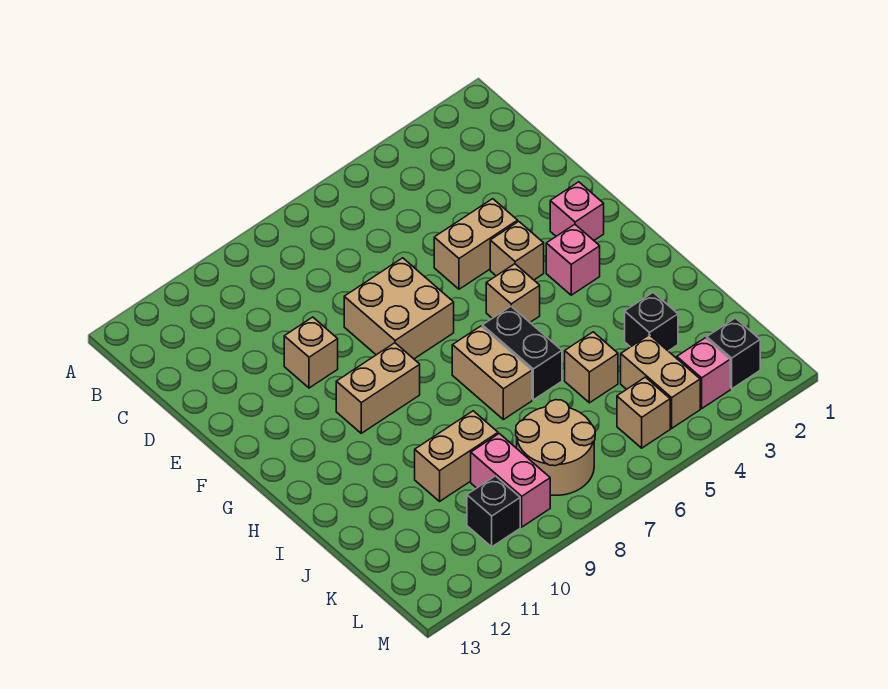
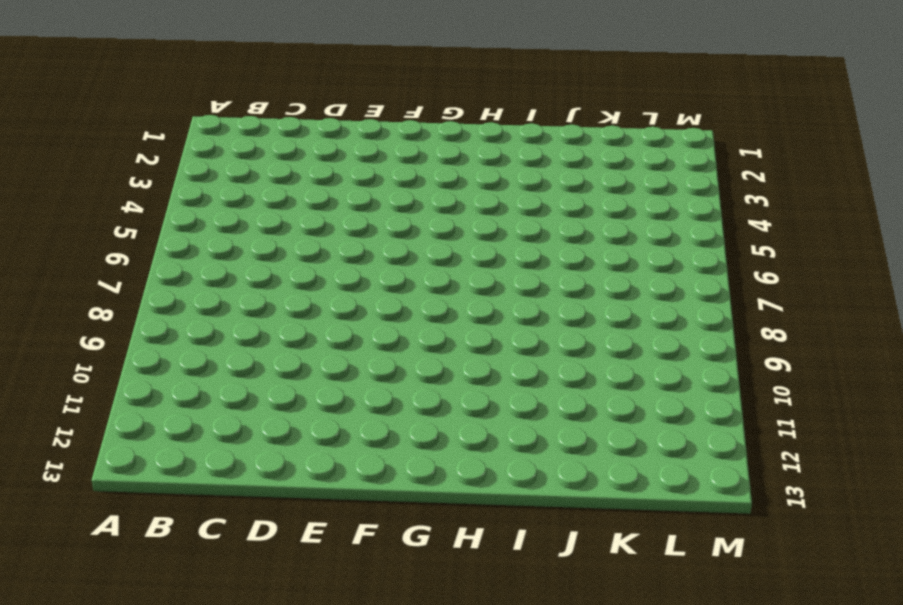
none -> tan brick E4:E5 level 1
none -> tan brick E7:F8 level 1
none -> tan brick E10 level 1

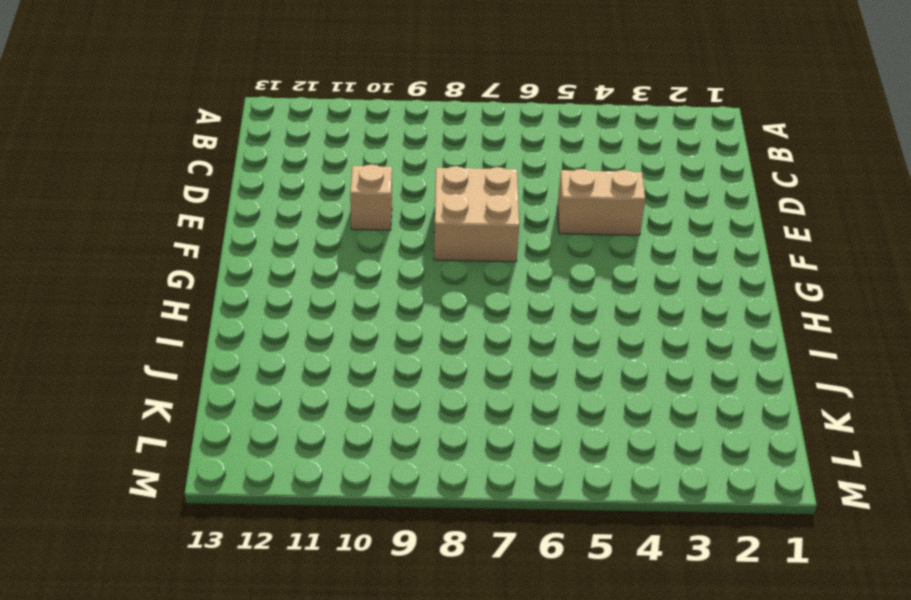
none -> pink brick F2 level 1
none -> tan brick F4 level 1
none -> pink brick G3 level 1

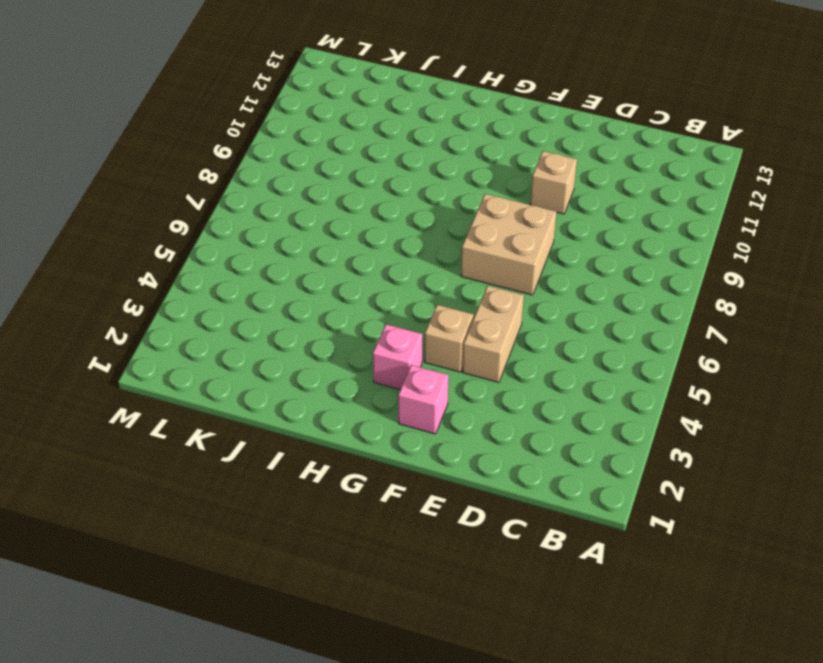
none -> tan brick G5 level 1
none -> tan brick G9:G10 level 1
none -> black brick H6:I6 level 1

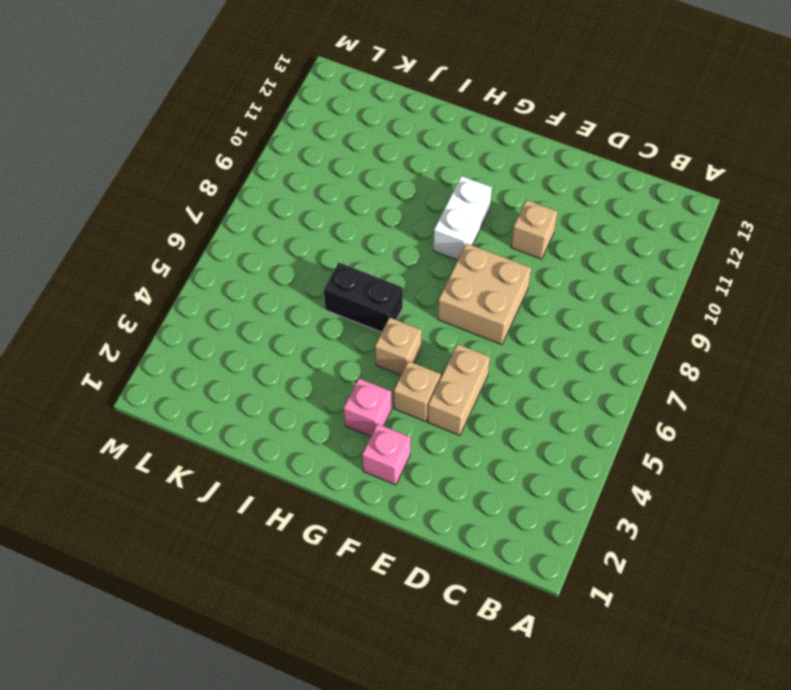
white brick G9:G10 level 1 -> tan brick G9:G10 level 1
none -> tan brick H7:I7 level 1
none -> black brick J3 level 1
none -> tan brick J5 level 1

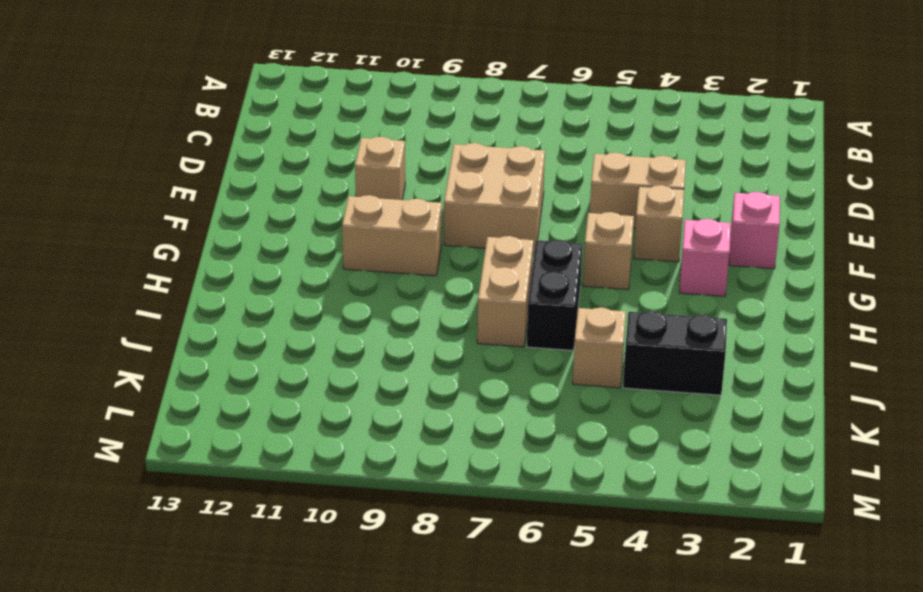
black brick J3:J4 level 1 -> black brick J3 level 1
none -> tan brick J9:J10 level 1
none -> tan brick K4:L4 level 1
none -> tan round brick K7:L8 level 1

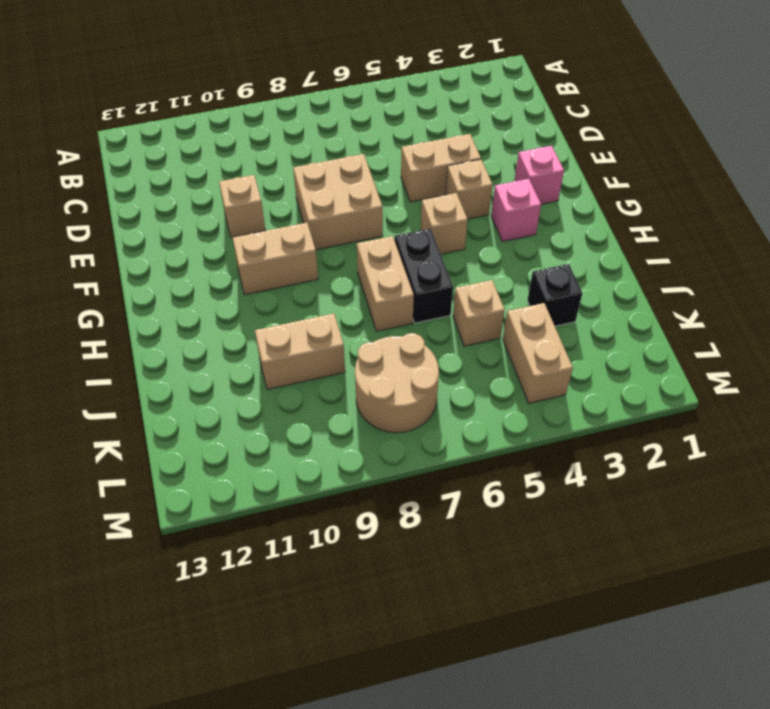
none -> pink brick K9:L9 level 1
none -> black brick L2 level 1
none -> pink brick L3 level 1

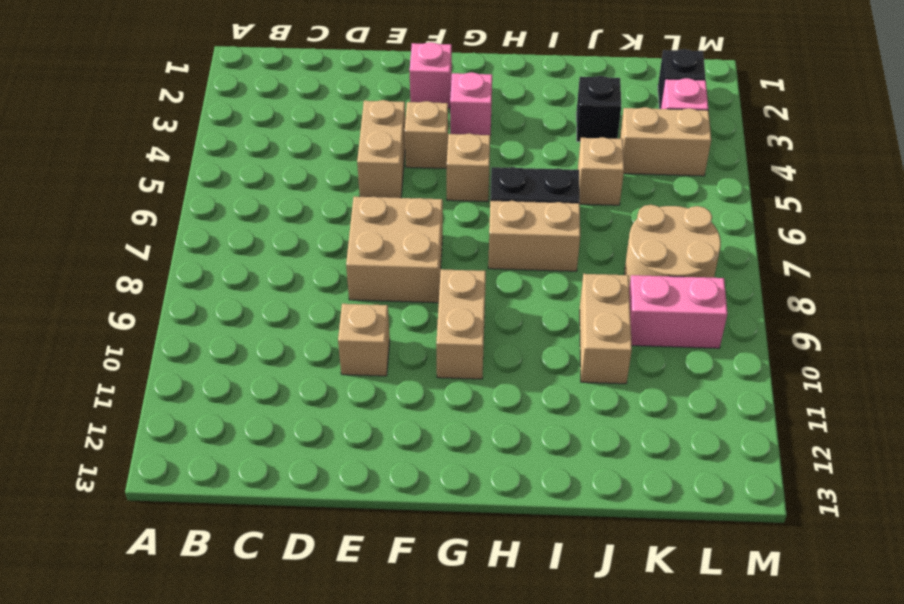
none -> tan brick L5 level 1
none -> black brick L10 level 1

